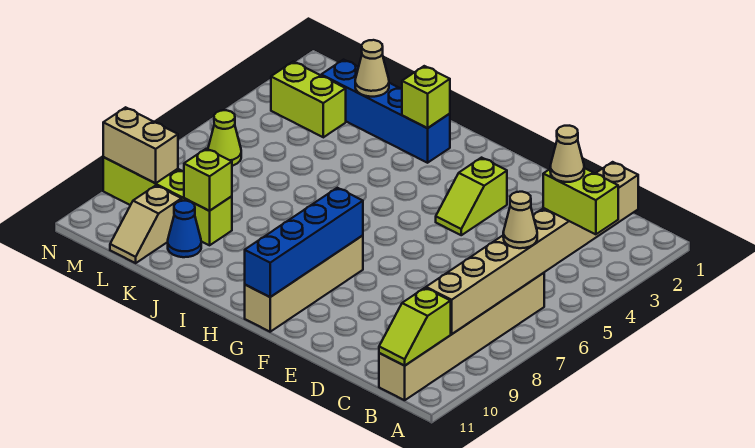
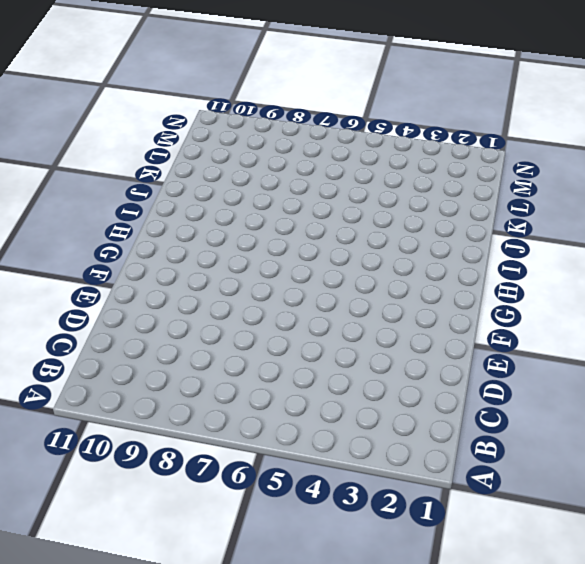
none -> tan brick B6:B11 level 1
none -> lime slope F3:F4 level 1 top 3
none -> tan brick G8:G11 level 1

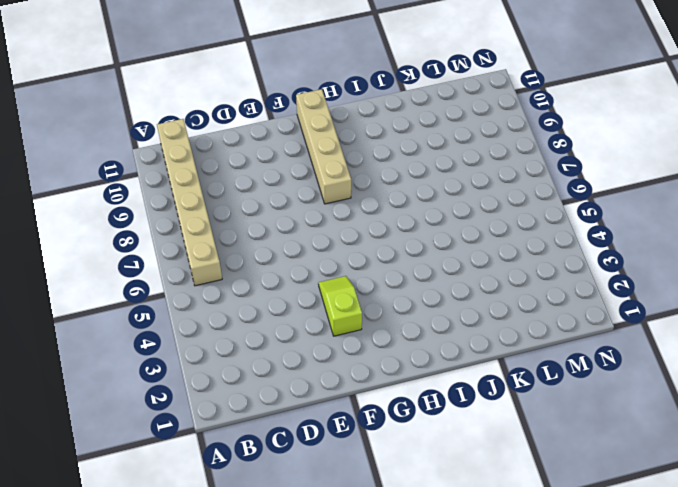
none -> blue brick I2:L2 level 1
none -> lime brick K9:N9 level 1
none -> blue cone K10 level 1

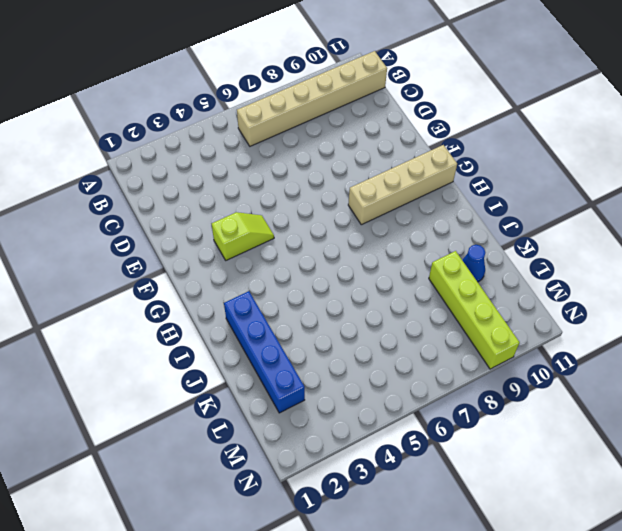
none -> lime brick L3:M3 level 1
none -> tan slope L10:L11 level 1 top 10
none -> lime cone M6 level 1

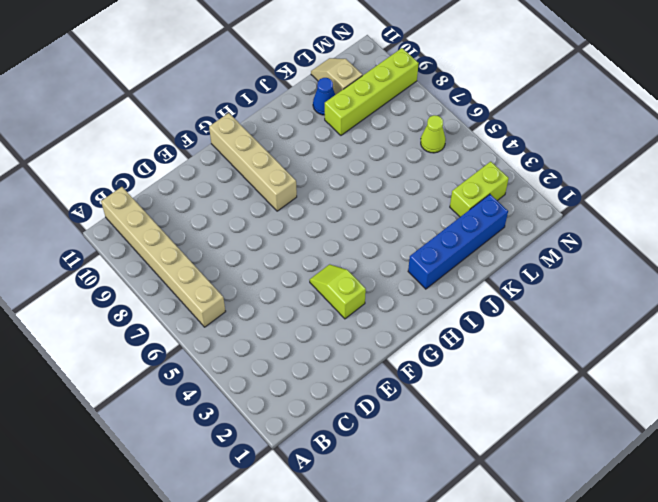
none -> tan brick B2:B9 level 2
none -> lime slope B10:B11 level 2 top 10
none -> blue brick G8:G11 level 2

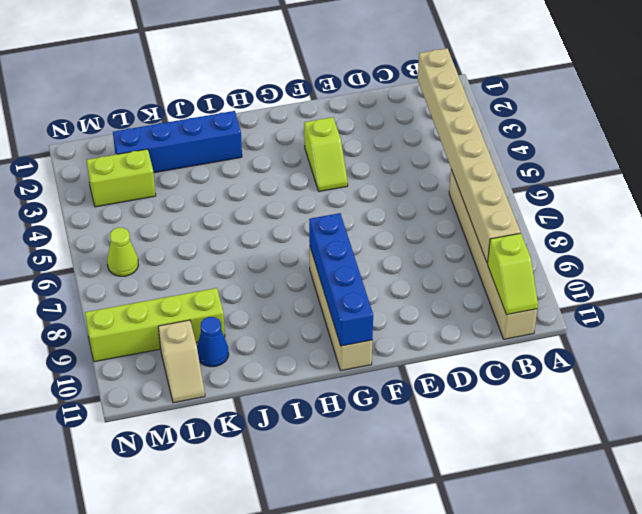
none -> lime brick I2 level 2
none -> tan cone K2 level 2
none -> lime brick K9 level 2

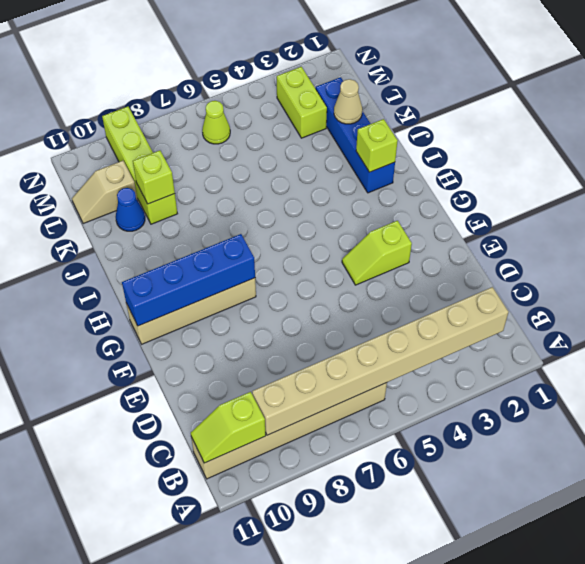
none -> tan brick M9:N9 level 2
none -> lime brick A4:B4 level 3
none -> tan cone B6 level 3

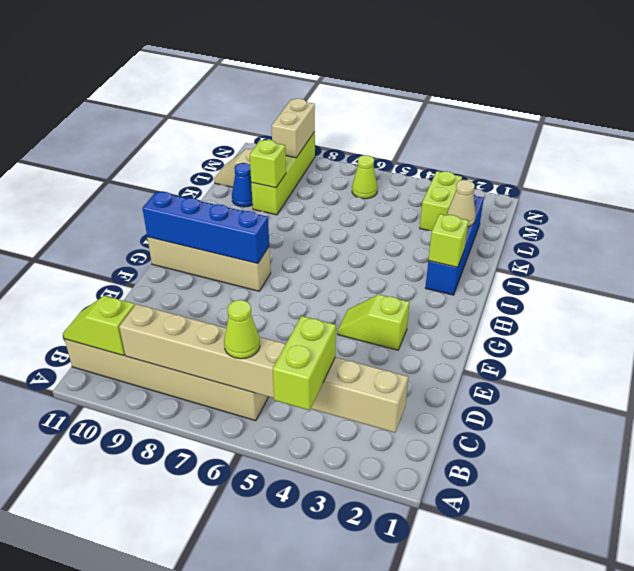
lime cone B6 level 3 -> tan cone B6 level 3
none -> tan cone B4 level 4

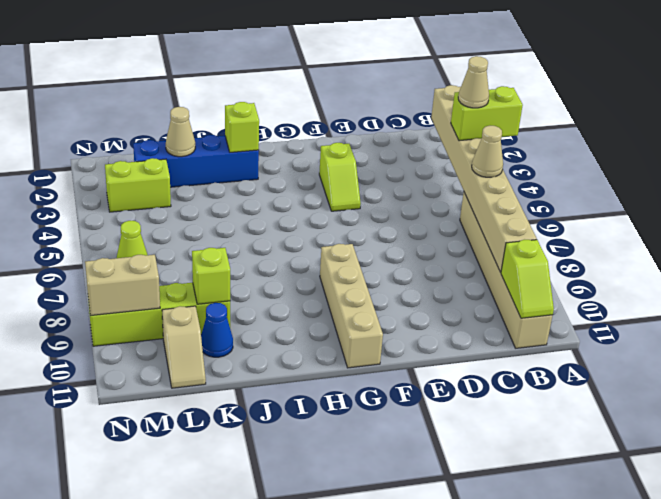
none -> blue brick G8:G11 level 2

